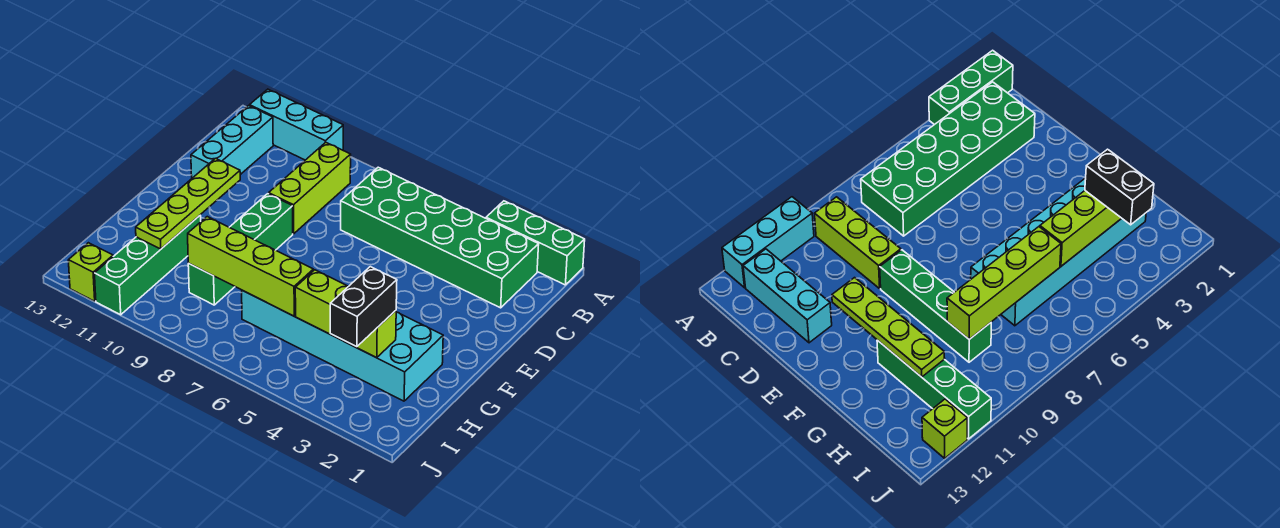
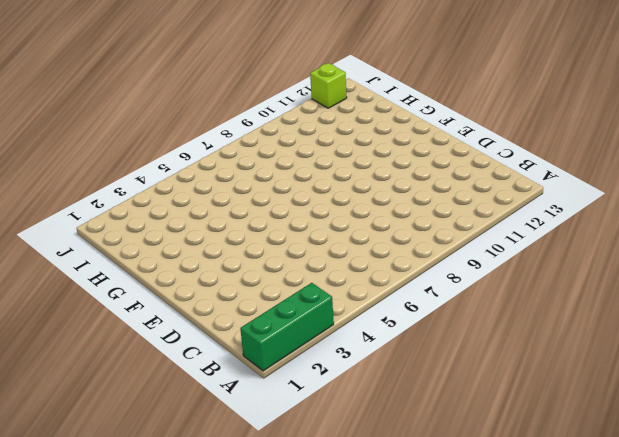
none -> cyan brick A10:A12 level 1
none -> green brick B2:C7 level 1
none -> lime brick B9:D9 level 1

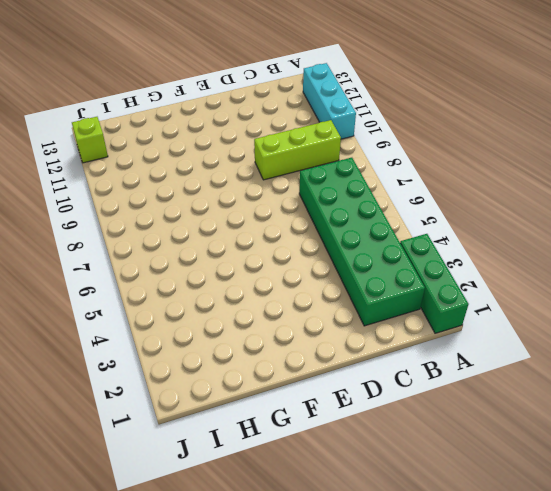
none -> cyan brick B12:D12 level 1
none -> green brick E9:H9 level 1
none -> cyan brick G2:H7 level 1

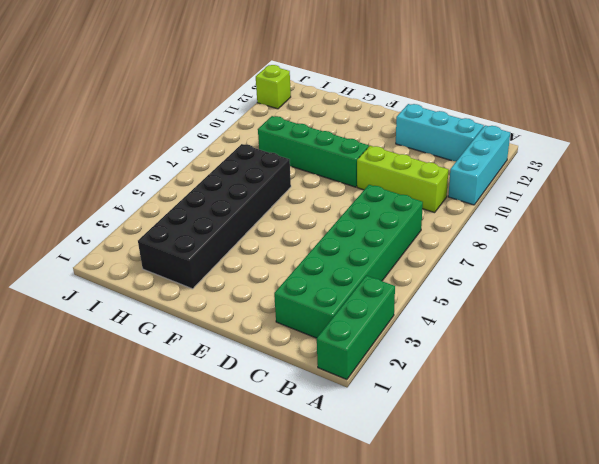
black brick G2:H7 level 1 -> cyan brick G2:H7 level 1
none -> green brick G11:J11 level 1
none -> lime plate E11:H11 level 2
none -> lime brick H3:H5 level 2

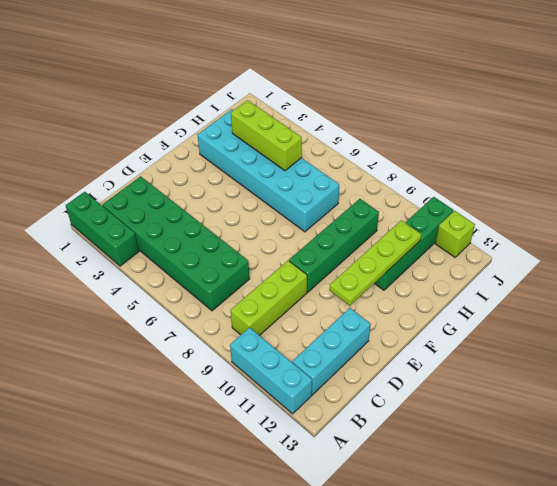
none -> lime brick H6:H9 level 2
none -> black brick H3:I3 level 3

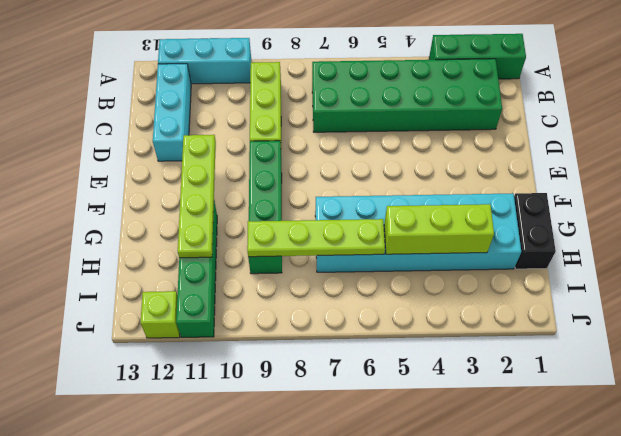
black brick G1:H1 level 1 -> black brick H3:I3 level 3
lime plate H6:H9 level 2 -> lime brick H6:H9 level 2

